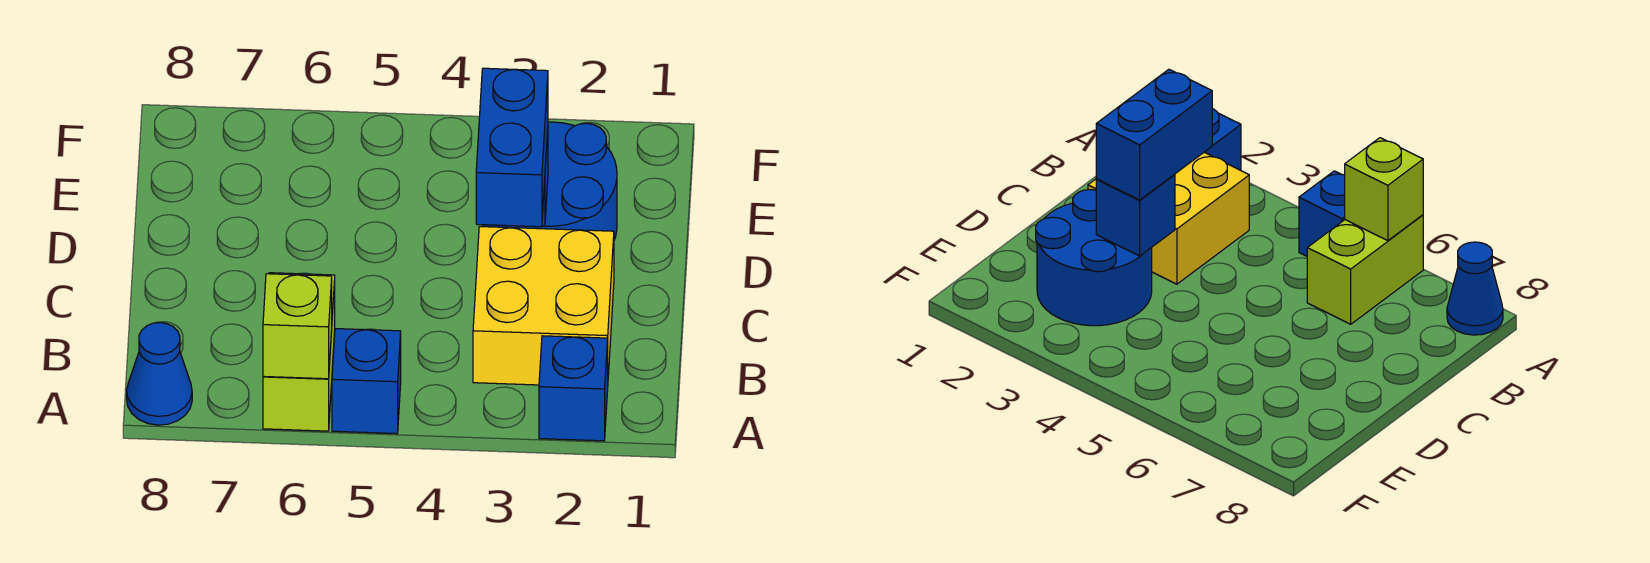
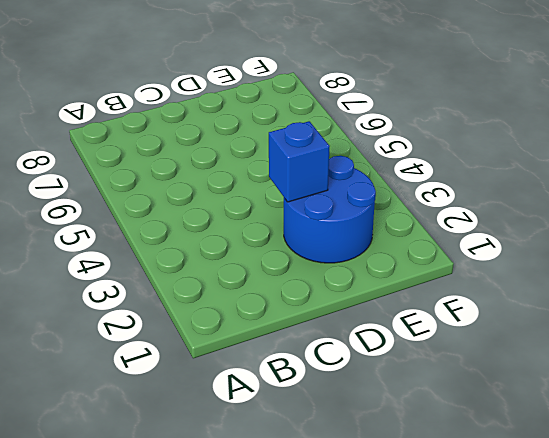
none -> blue brick A2 level 1
none -> blue brick A5 level 1

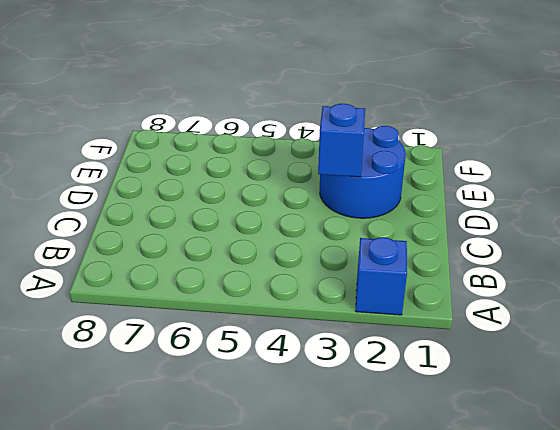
none -> blue brick A5 level 1
none -> lime brick A6:B6 level 1

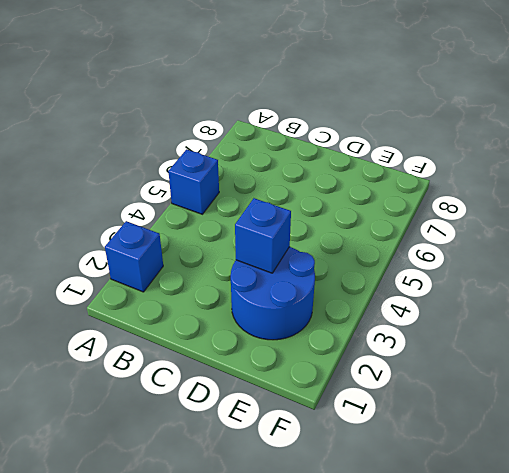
none -> lime brick A6:B6 level 1
none -> blue cone A8 level 1

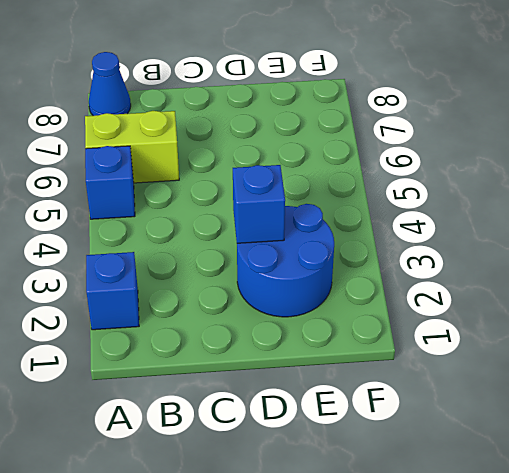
none -> yellow brick B2:C3 level 1
none -> lime brick A6 level 2

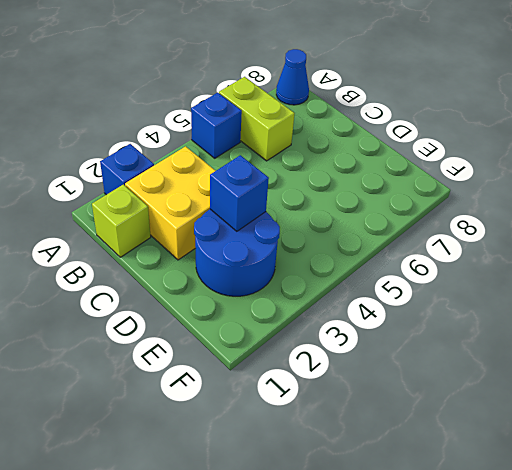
lime brick B1 level 1 -> lime brick A6 level 2
none -> blue brick C3:D3 level 3

